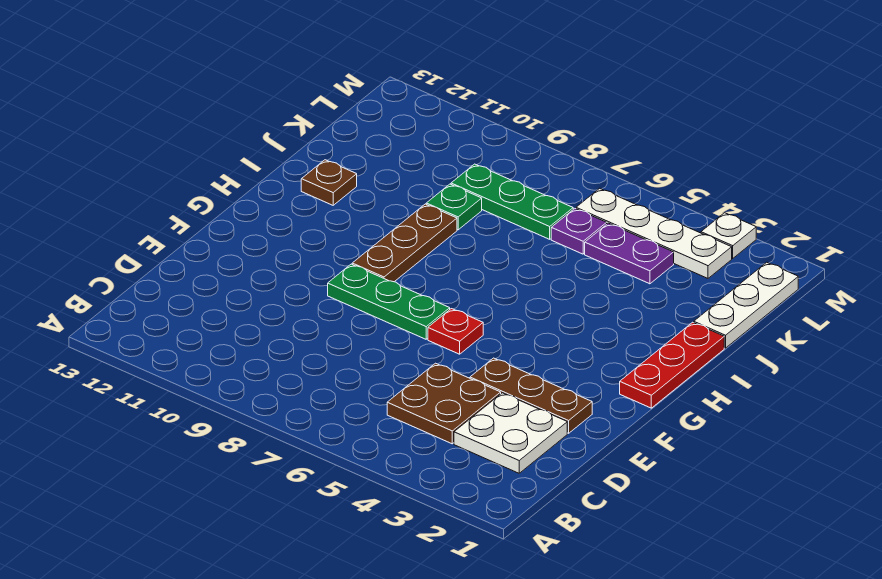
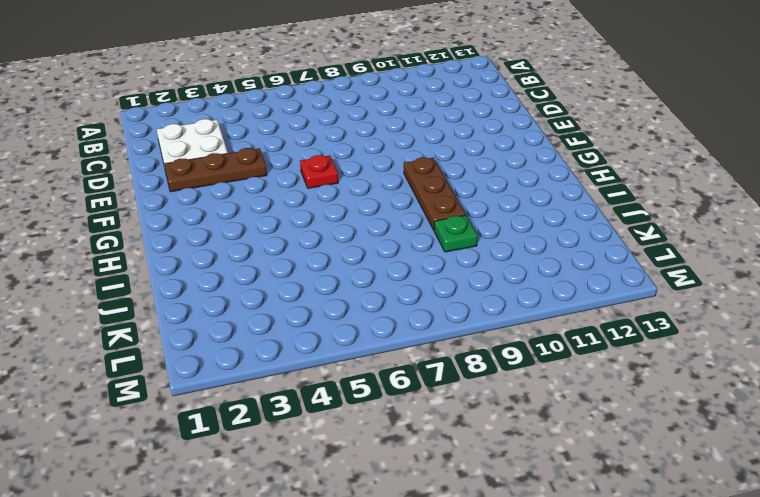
none -> brown plate C4:D5 level 1
none -> green plate F7:F9 level 1
none -> red plate G1:I1 level 1

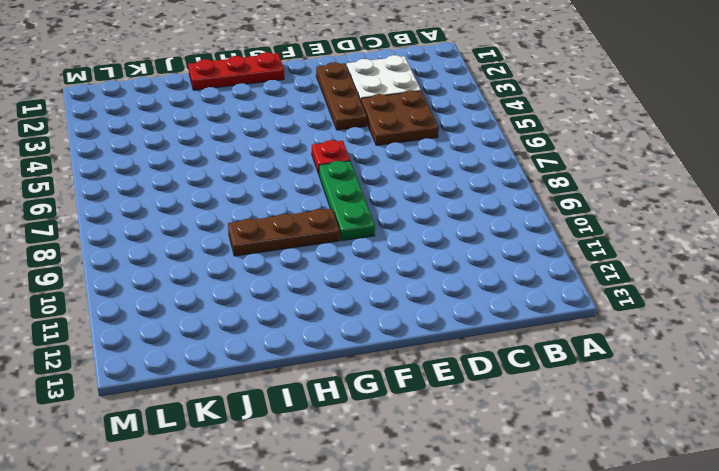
none -> brown plate I12 level 1
none -> white plate J1:L1 level 1
none -> green plate J9 level 1

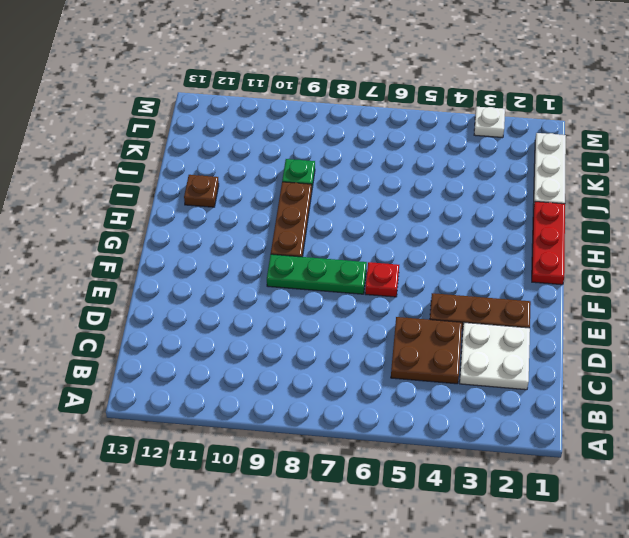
none -> purple plate K4:K5 level 1
none -> purple plate K6 level 1
none -> green plate K7:K9 level 1

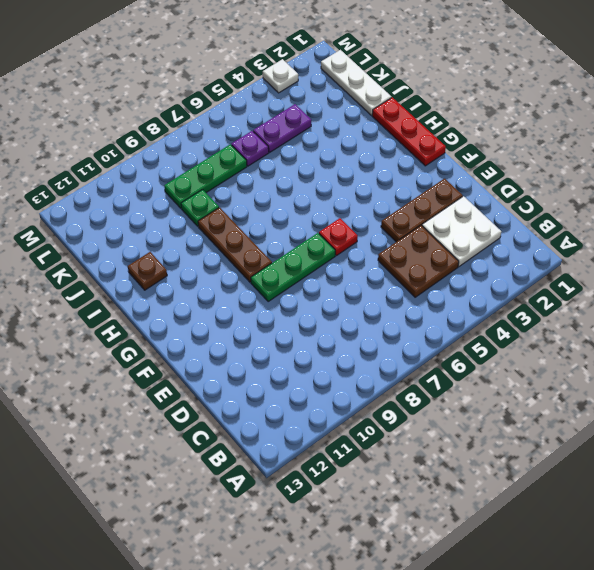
none -> white plate L3:L6 level 1

